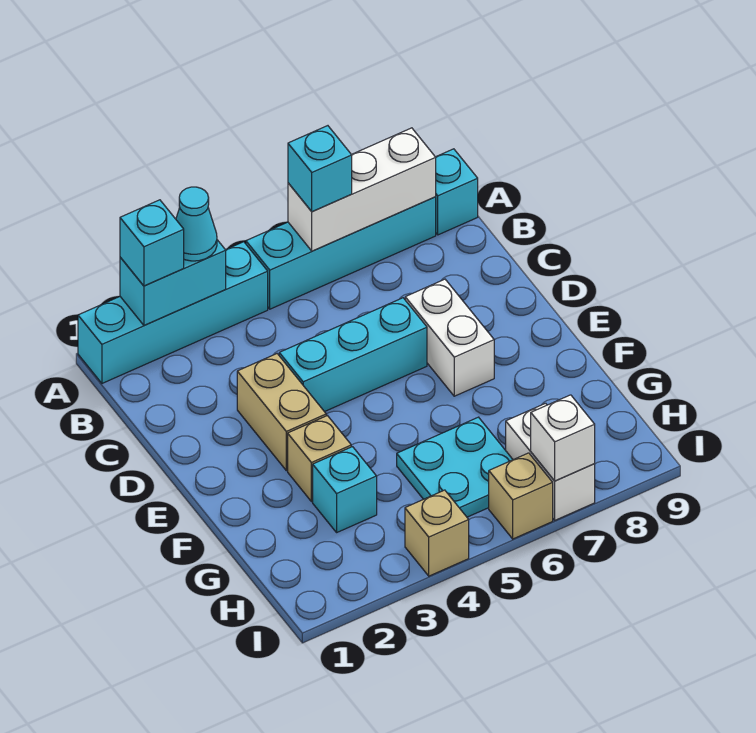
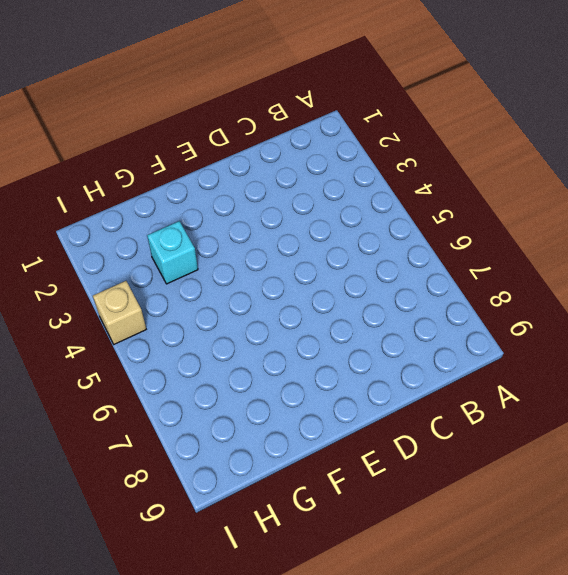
none -> cyan brick A1:A4 level 1
none -> cyan brick A5:A8 level 1
none -> cyan brick A9 level 1

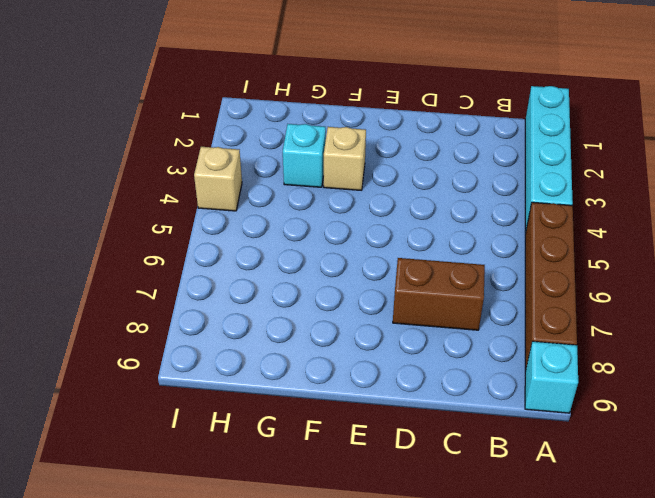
brown brick A5:A8 level 1 -> cyan brick A5:A8 level 1
brown brick C7:D7 level 1 -> white brick D7:E7 level 1
none -> tan brick D3:E3 level 1
none -> cyan brick D4:D6 level 1
none -> cyan plate G5:H6 level 1

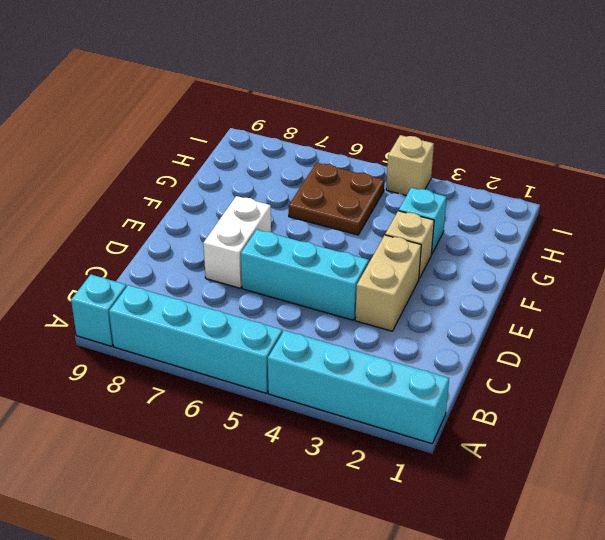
brown plate G5:H6 level 1 -> cyan plate G5:H6 level 1
none -> white brick H7:I7 level 1
none -> tan brick I6 level 1
none -> cyan brick A2:A3 level 2

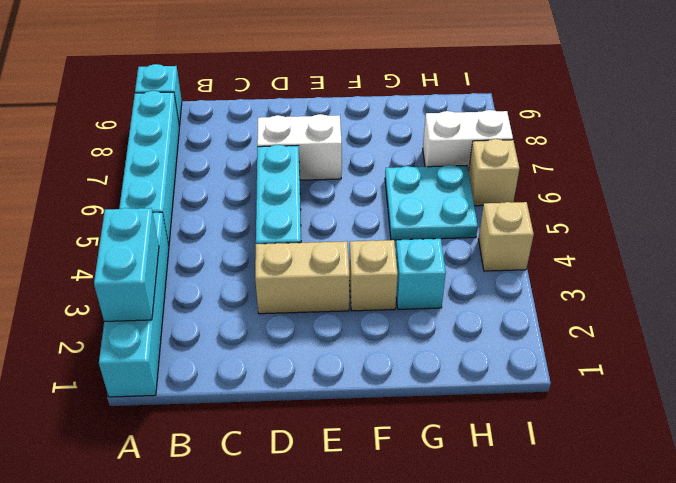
none -> white brick A6:A8 level 2
none -> white brick I7 level 2
none -> cyan brick A2 level 3

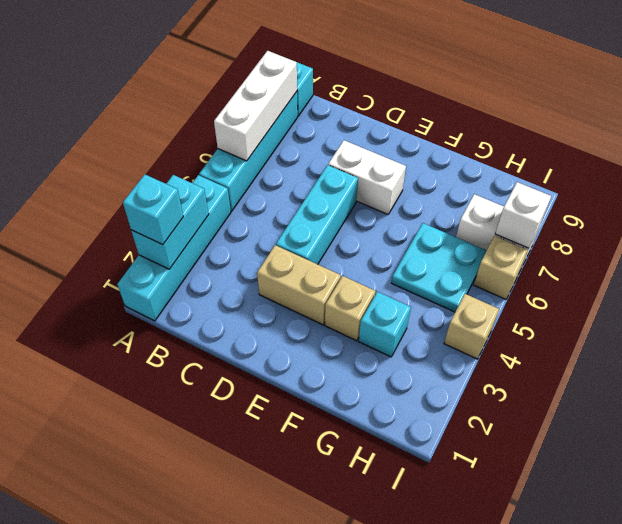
none -> cyan cone A3 level 3
none -> cyan brick A6 level 3

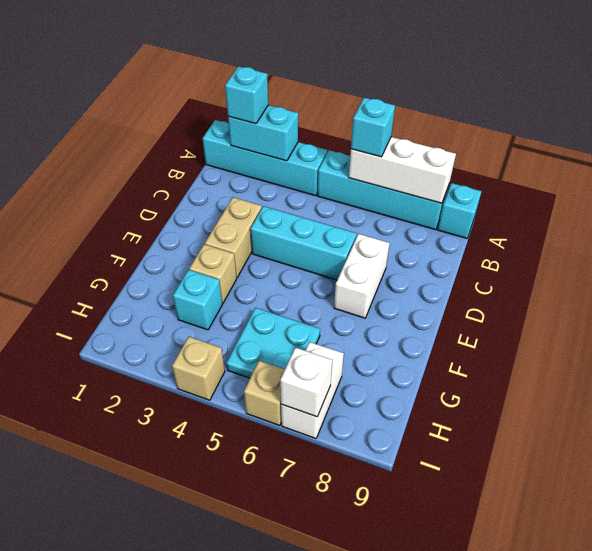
none -> cyan cone A3 level 3

